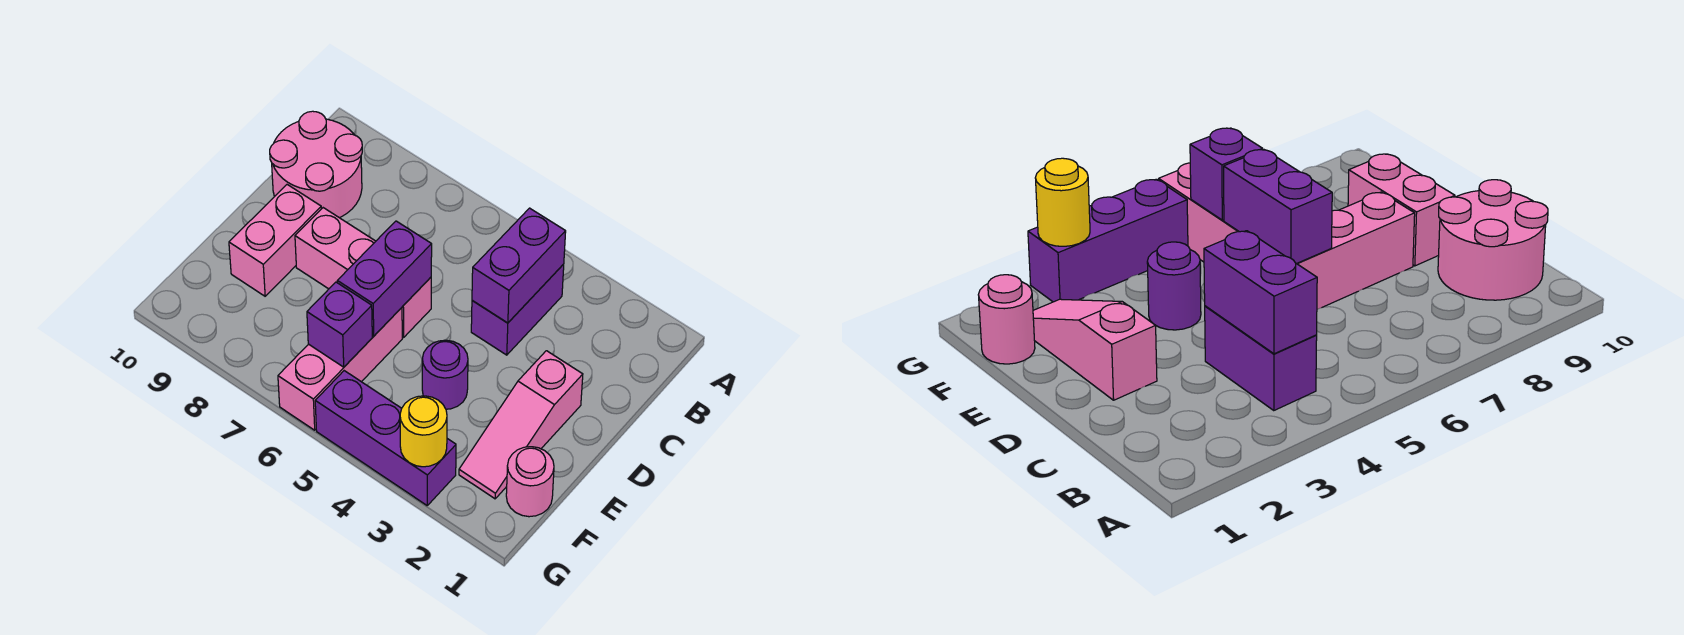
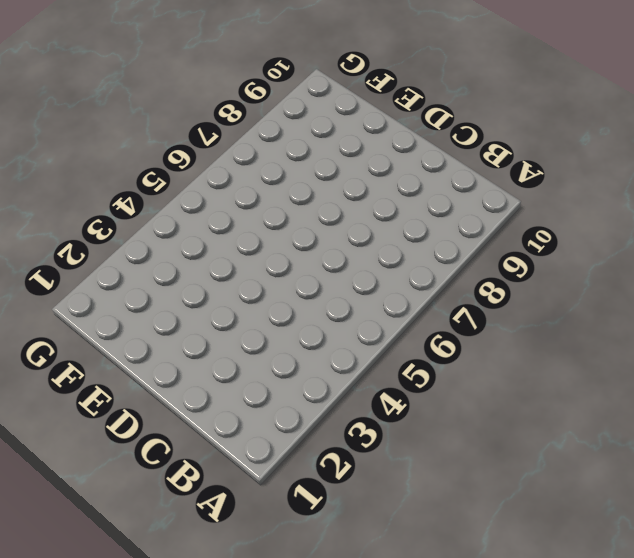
none -> purple brick B4:C4 level 1
none -> pink round brick B9:C10 level 1
none -> pink slope D2:F2 level 1 top D

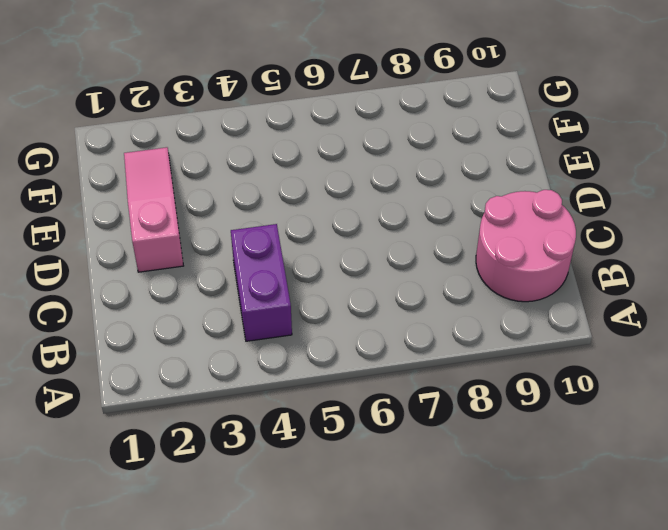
none -> pink brick D6:D8 level 1
none -> pink brick D9:E9 level 1
none -> purple round brick E4 level 1

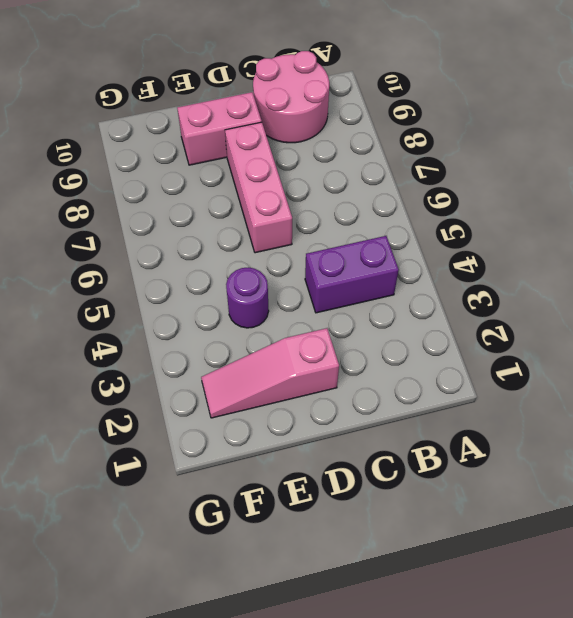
none -> pink brick E6:G6 level 1
none -> pink round brick F1 level 1
none -> purple brick G3:G5 level 1

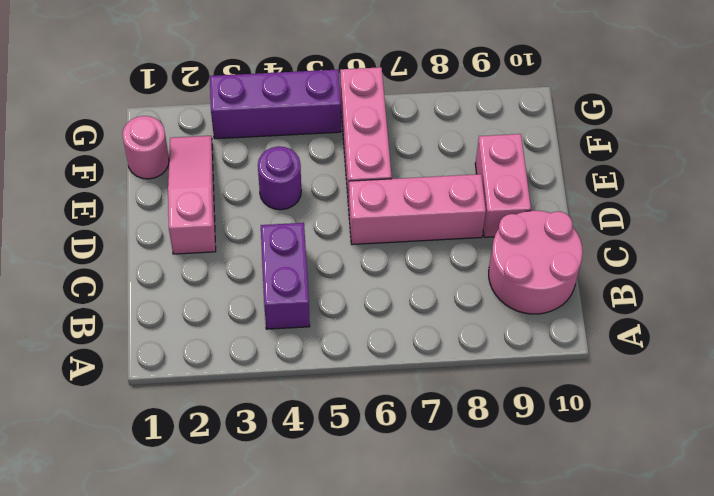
none -> purple brick B4:C4 level 2
none -> purple brick D6:E6 level 2
none -> purple brick F6 level 2

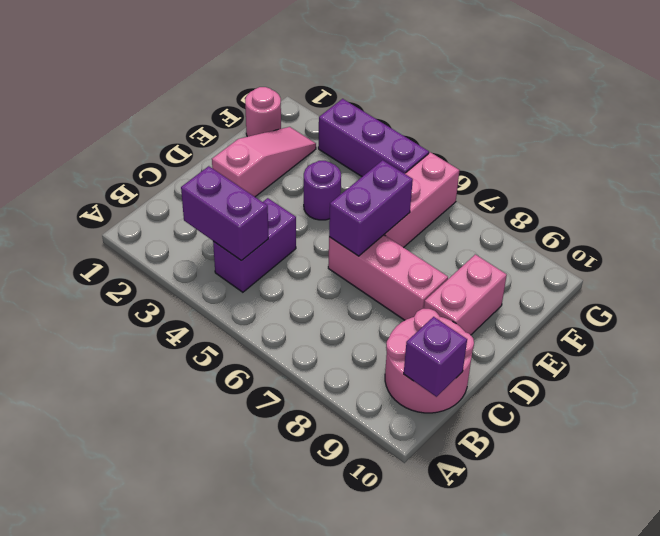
purple brick B3:B4 level 2 -> purple brick B4:C4 level 2
purple brick B10 level 2 -> purple brick F6 level 2
none -> yellow round brick G3 level 2

